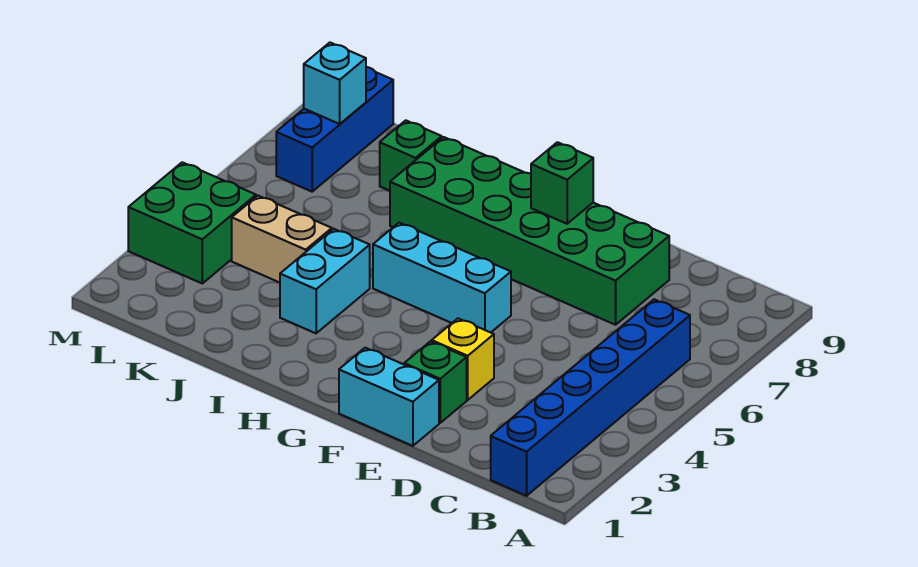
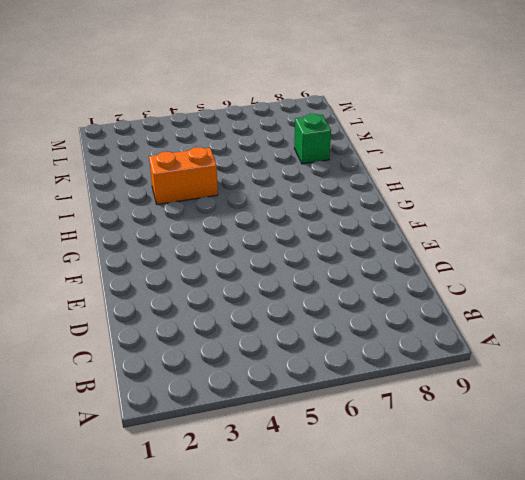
orange brick I3:I4 level 1 -> cyan brick I3:I4 level 1
none -> blue brick B1:B6 level 1
none -> green brick D7:I8 level 1
none -> cyan brick E1:F1 level 1

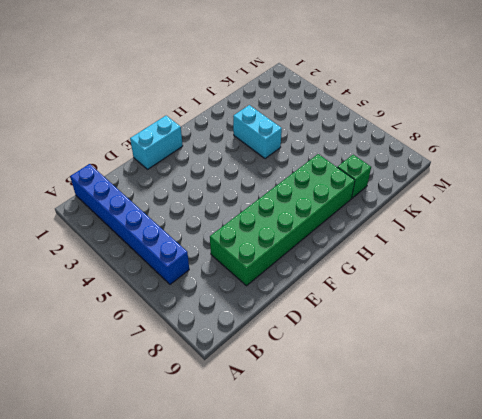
none -> green brick E2 level 1
none -> yellow brick E3 level 1
none -> cyan brick F5:H5 level 1

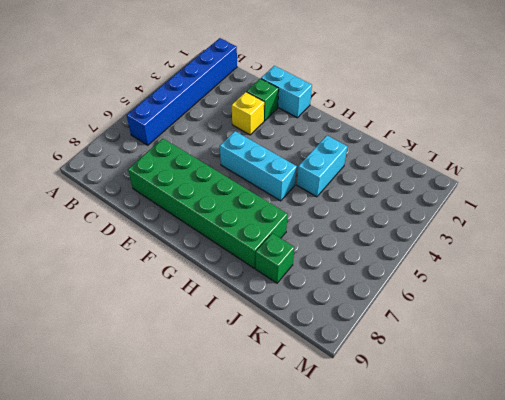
none -> tan brick J4:K4 level 1
none -> green brick L3:M4 level 1
none -> blue brick L7:L9 level 1

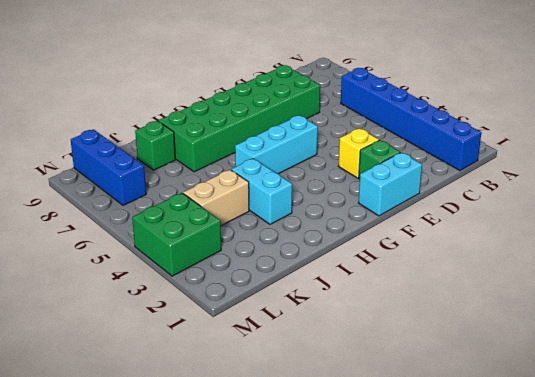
none -> green brick F8 level 2
none -> cyan brick L8 level 2

